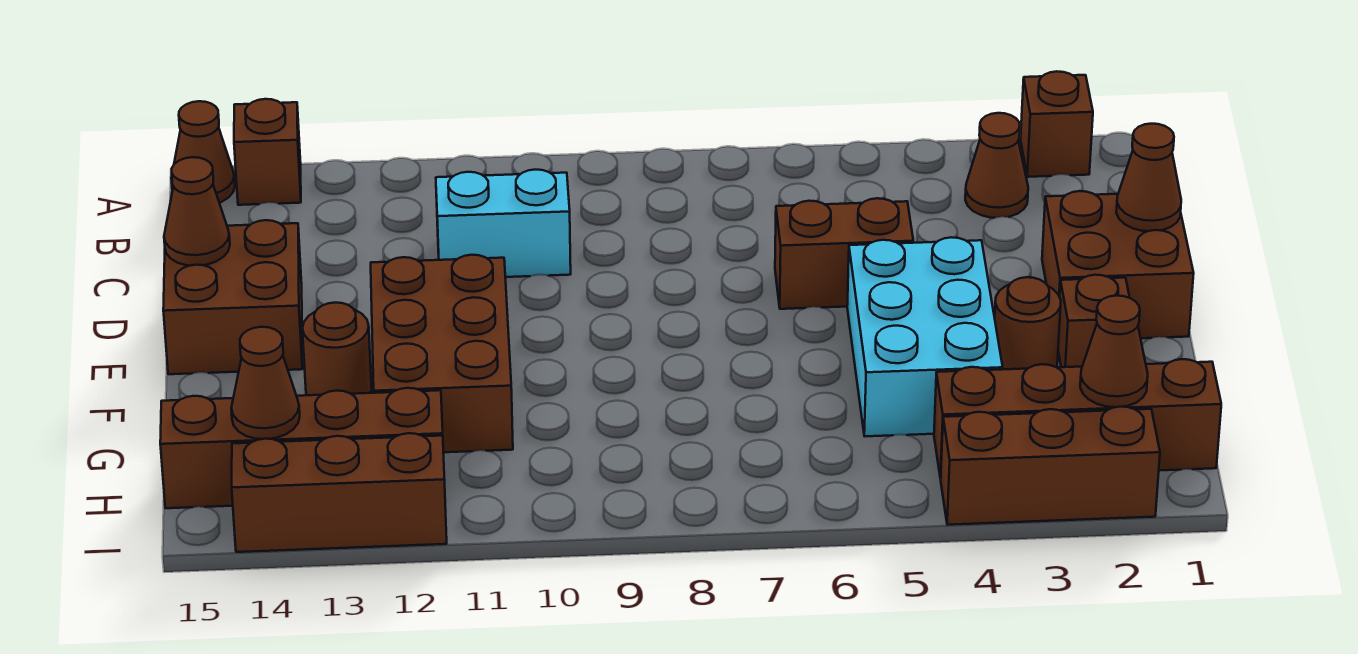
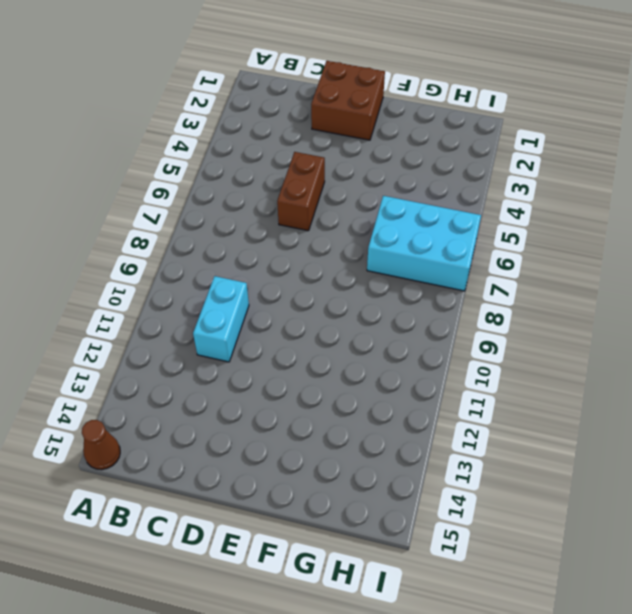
cyan brick G6:I7 level 1 -> cyan brick E4:G5 level 1
none -> brown brick A2 level 1
none -> brown brick A14 level 1
none -> brown cone B3 level 1

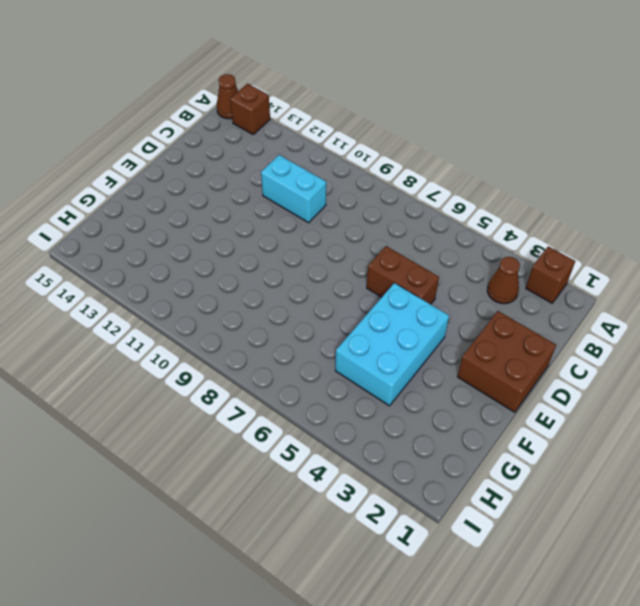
none -> brown brick D14:E15 level 1
none -> brown brick E11:G12 level 1
none -> brown brick F2 level 1

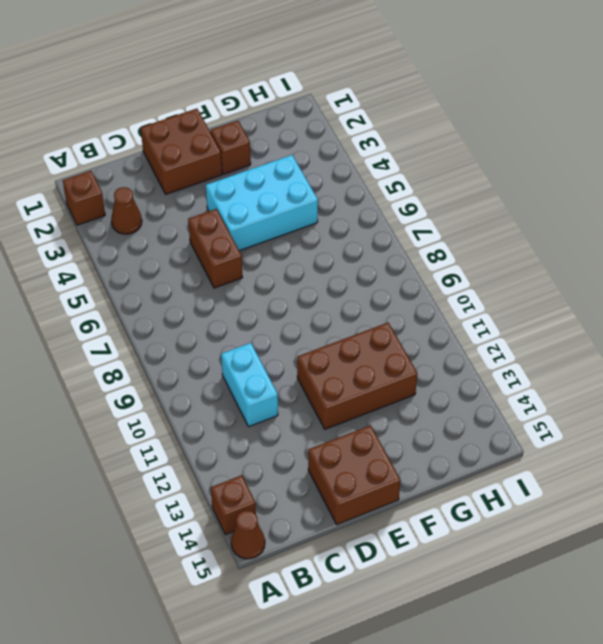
none -> brown round brick F3 level 1
none -> brown round brick F13 level 1
none -> brown brick H1:H4 level 1

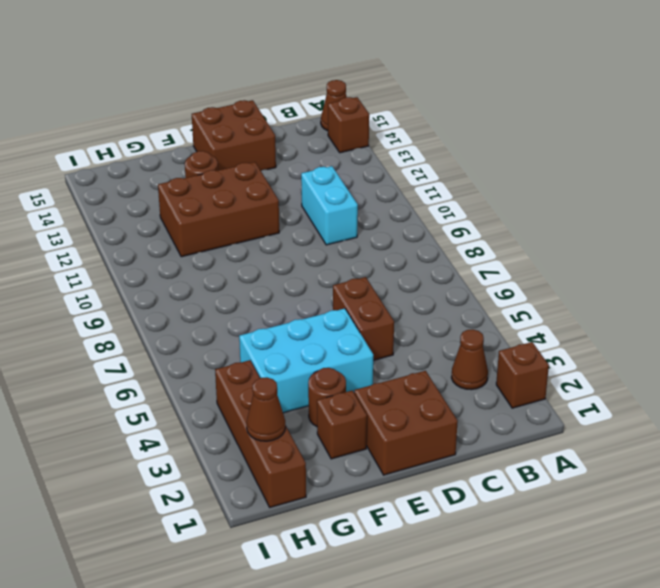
none -> brown brick H12:H15 level 1
none -> brown brick I2:I4 level 1
none -> brown brick I12:I14 level 1

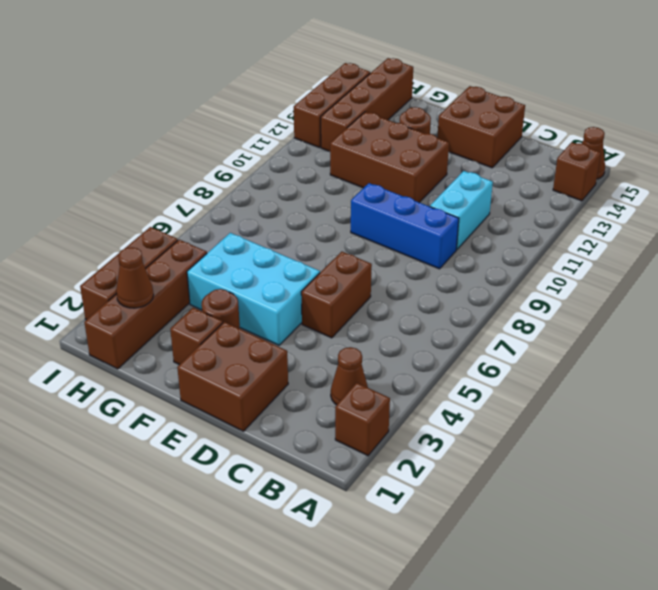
blue brick C9:E9 level 1 -> none
none -> brown cone D1 level 2
none -> brown cone D15 level 2
none -> brown cone H14 level 2

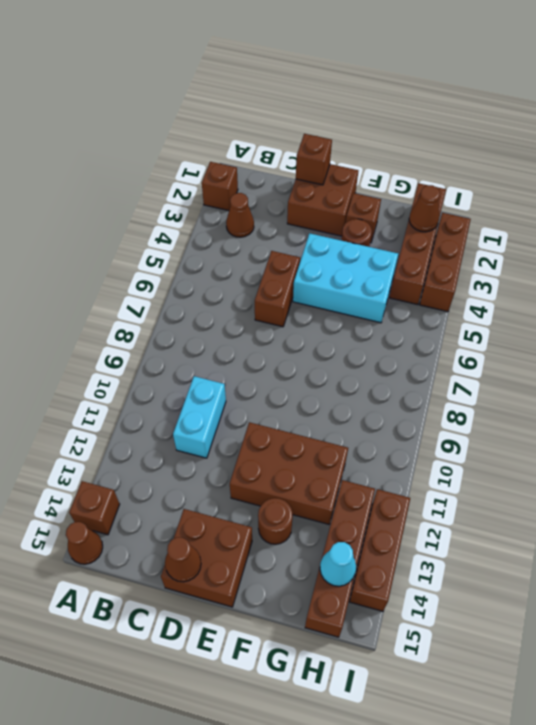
brown brick D1 level 2 -> brown cone D1 level 2
cyan cone H14 level 2 -> brown cone H14 level 2

